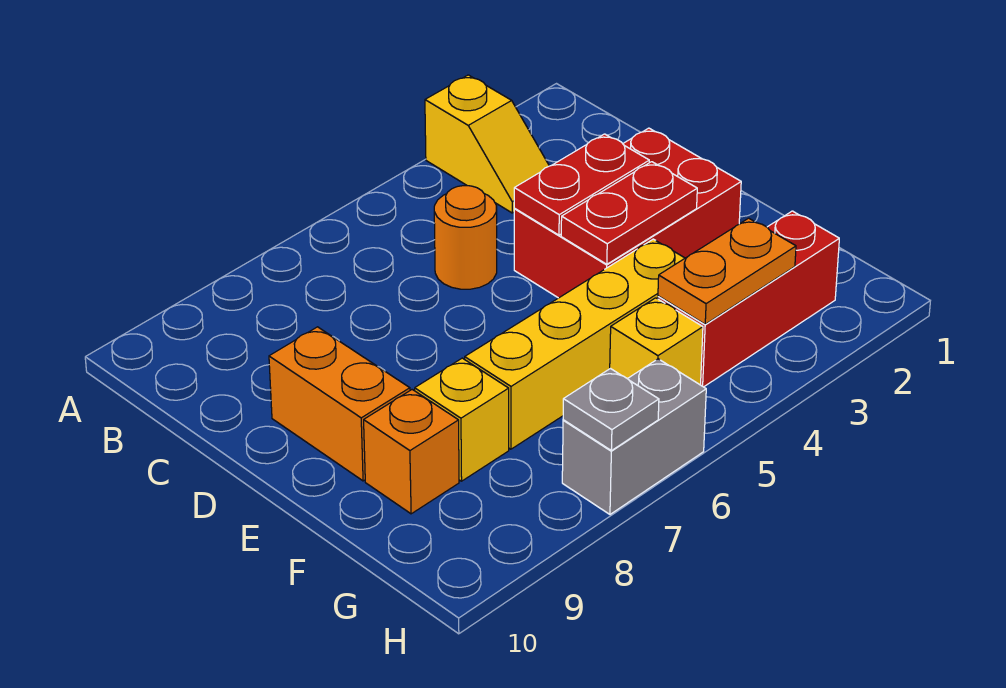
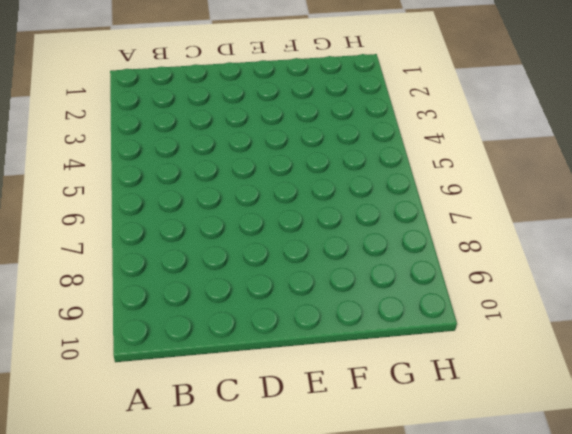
none -> yellow slope A3:B3 level 1 top A
none -> orange round brick C5 level 1
none -> red brick D2:E4 level 1

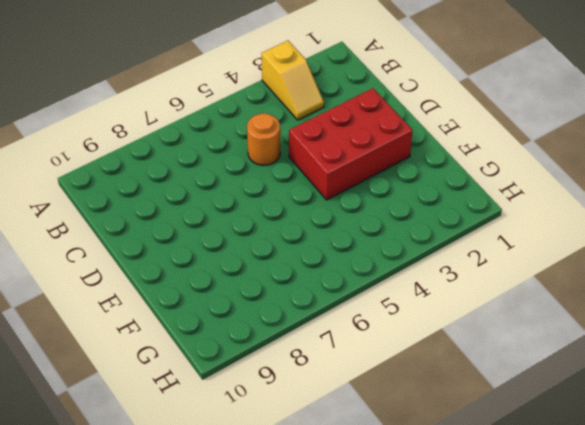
none -> orange brick D9:E9 level 1
none -> yellow brick F4:F7 level 1
none -> yellow brick F8 level 1

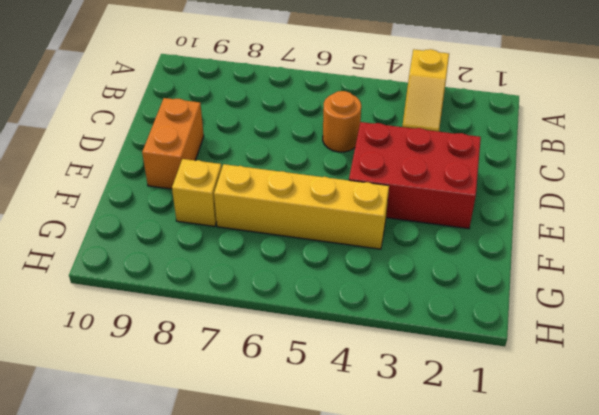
none -> orange brick F9 level 1
none -> red brick G2:G4 level 1
none -> yellow brick G5 level 1

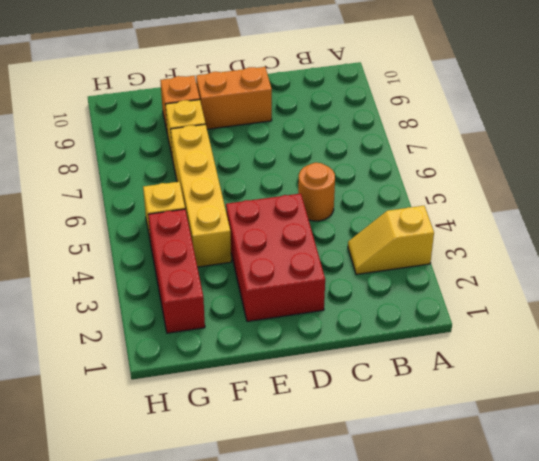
none -> grey brick H6:H7 level 1
none -> red plate D3:D4 level 2
none -> red plate E3:E4 level 2

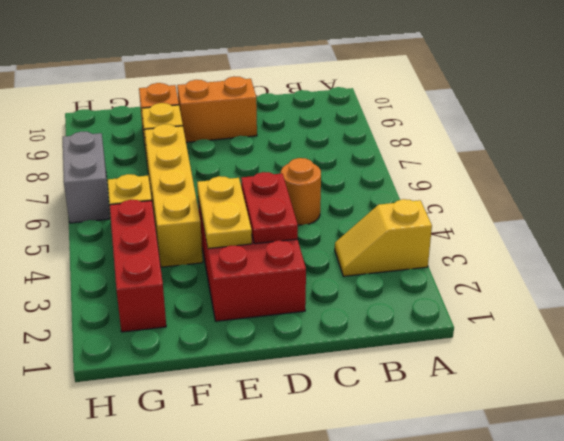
yellow plate E3:E4 level 2 -> red plate E3:E4 level 2
none -> orange plate G3:G4 level 2
none -> grey plate H7 level 2

